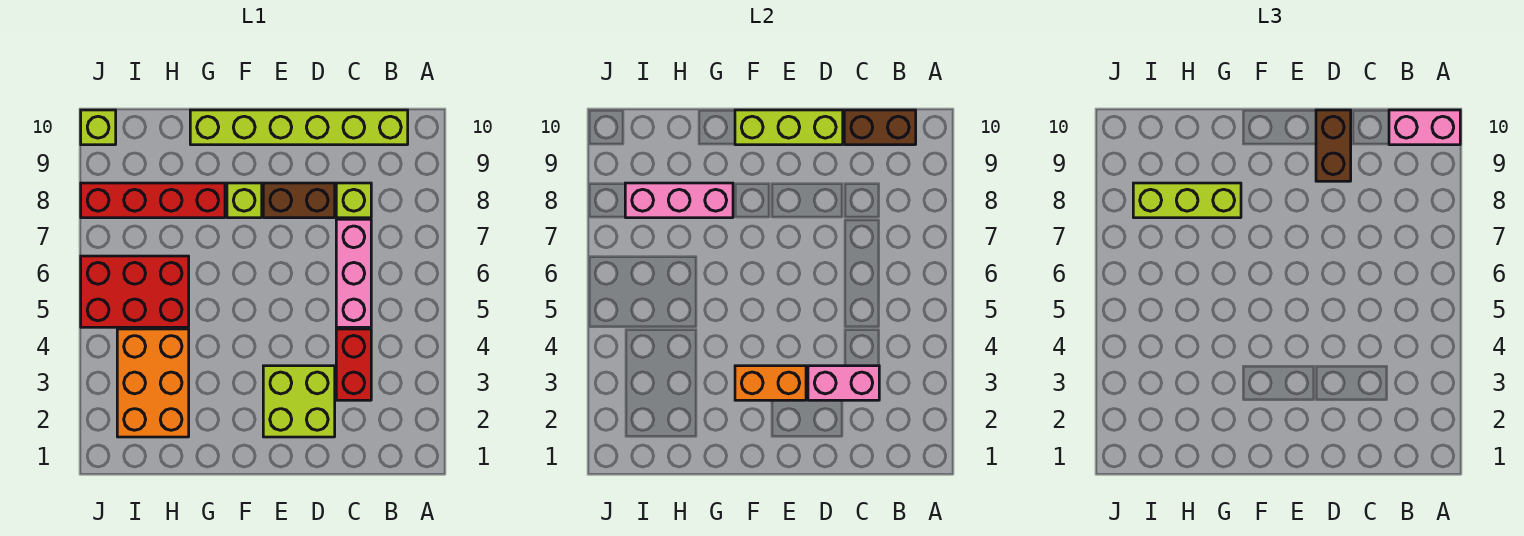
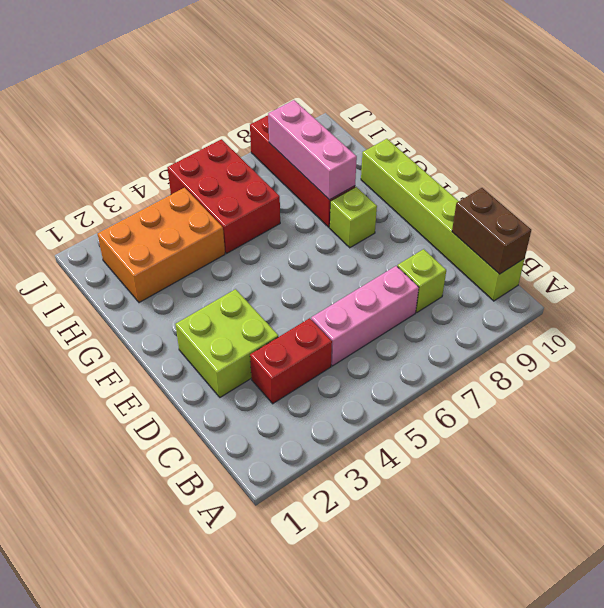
none -> brown brick D8:E8 level 1
none -> lime brick J10 level 1
none -> pink brick C3:D3 level 2

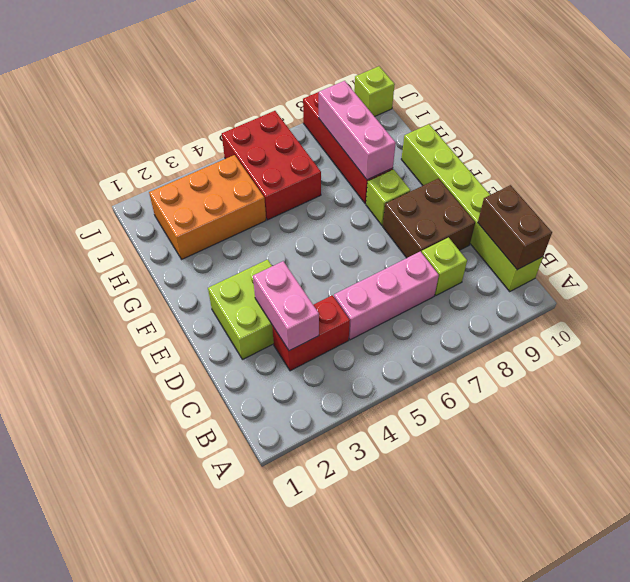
brown brick D8:E9 level 1 -> brown brick D8:E8 level 1
none -> lime brick D10:F10 level 2
none -> orange brick E3:F3 level 2
none -> pink brick A10:B10 level 3

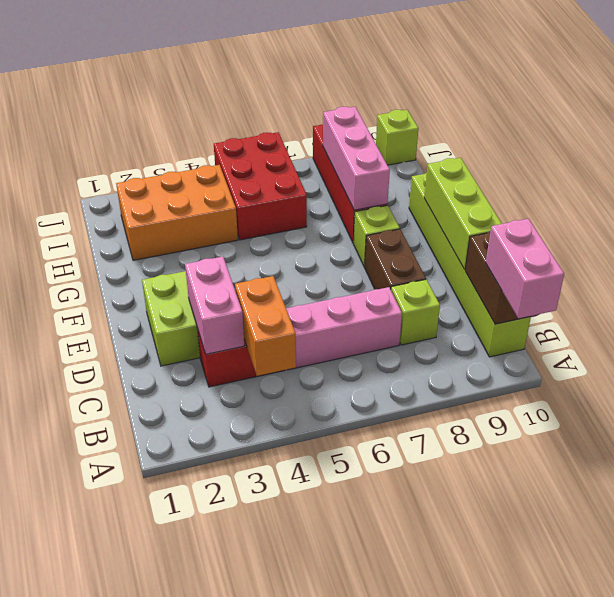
orange brick B4:C4 level 2 -> orange brick E3:F3 level 2
none -> brown brick D9:D10 level 3
none -> lime brick G8:I8 level 3

